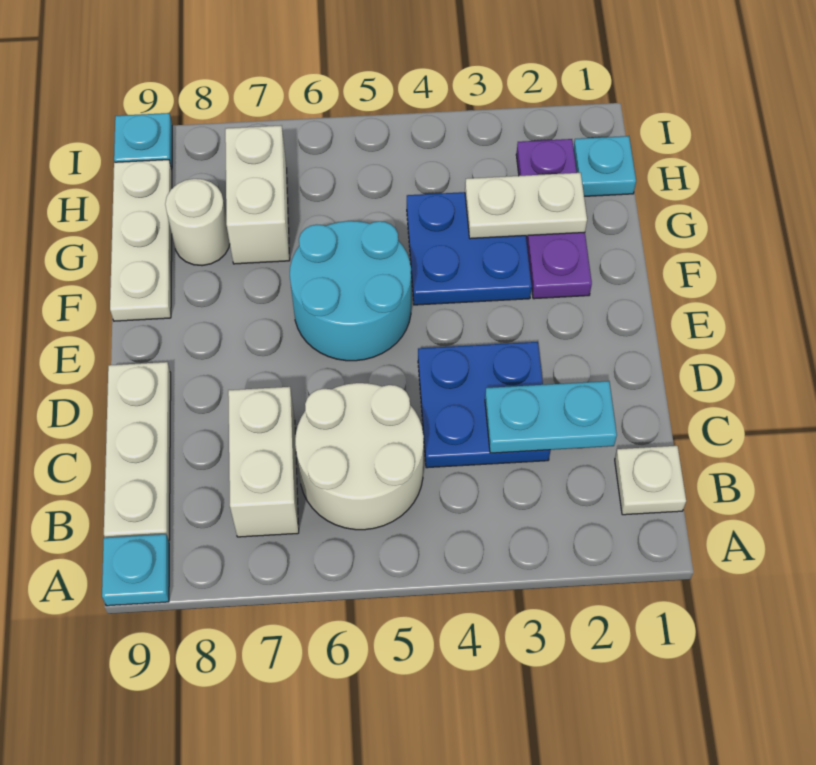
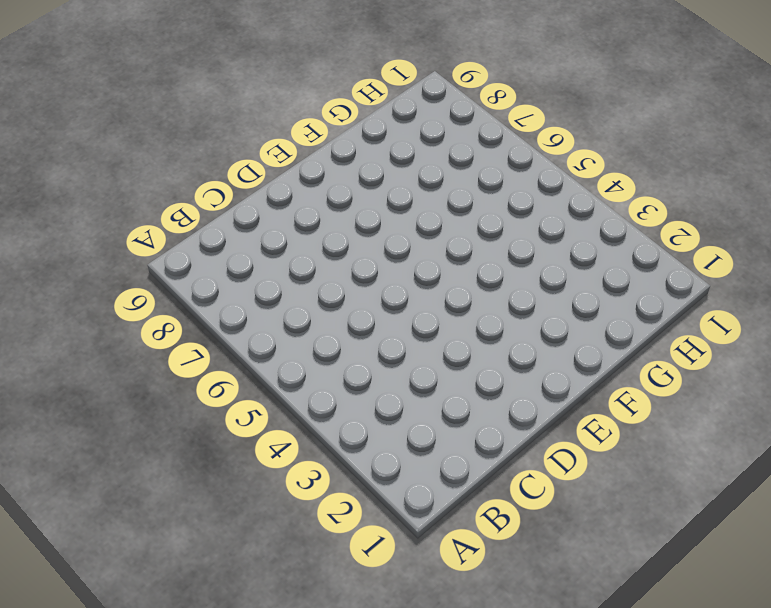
none -> cyan plate A9 level 1
none -> white plate B1 level 1
none -> white round brick B5:C6 level 1

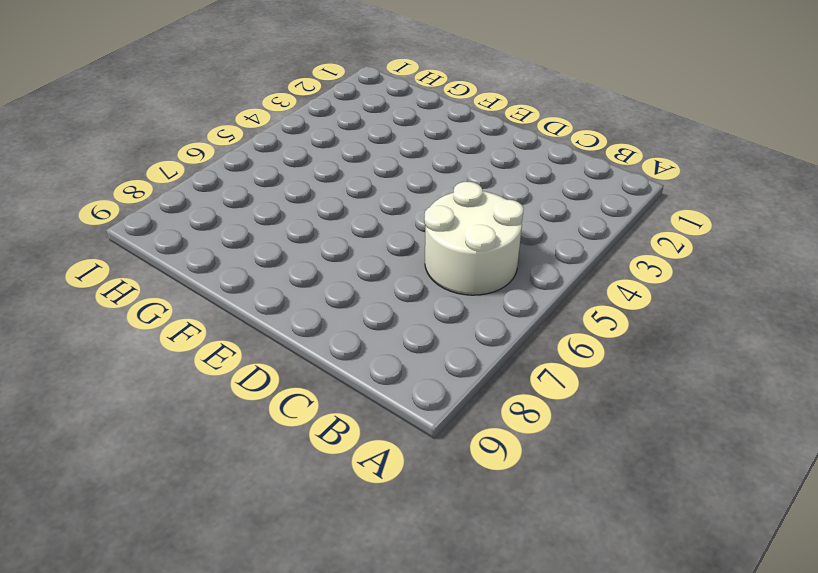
none -> cyan plate A9 level 1
none -> white plate B1 level 1
none -> white brick B7:C7 level 1

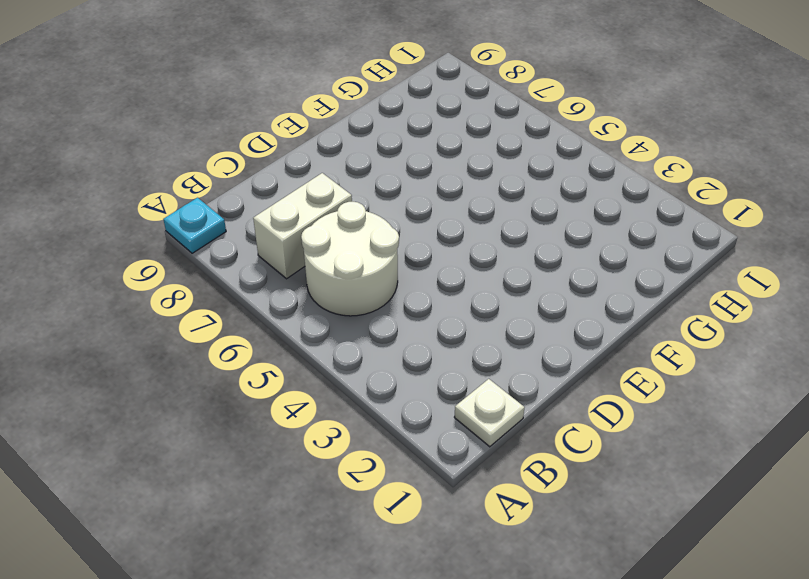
none -> white plate B9:D9 level 1
none -> blue plate C3:D4 level 1
none -> cyan round brick E5:F6 level 1

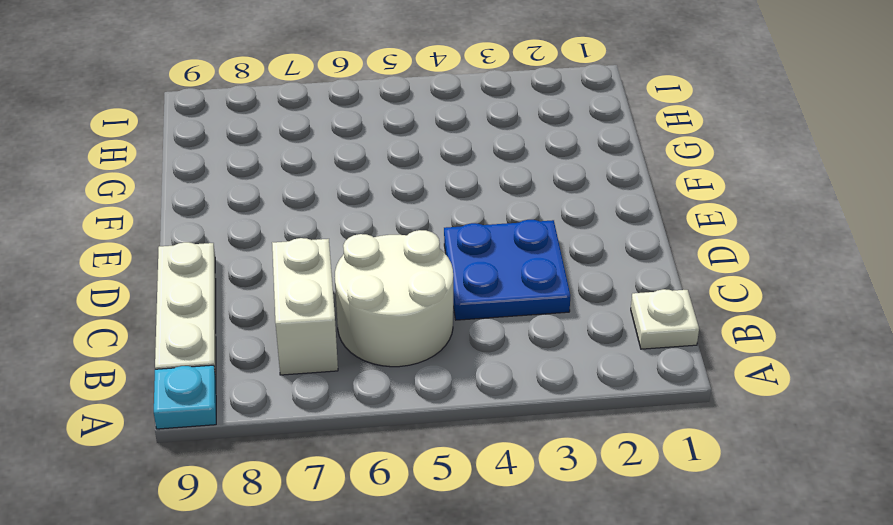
none -> cyan round brick E5:F6 level 1
none -> purple plate F2:H2 level 1
none -> blue plate F3:G4 level 1

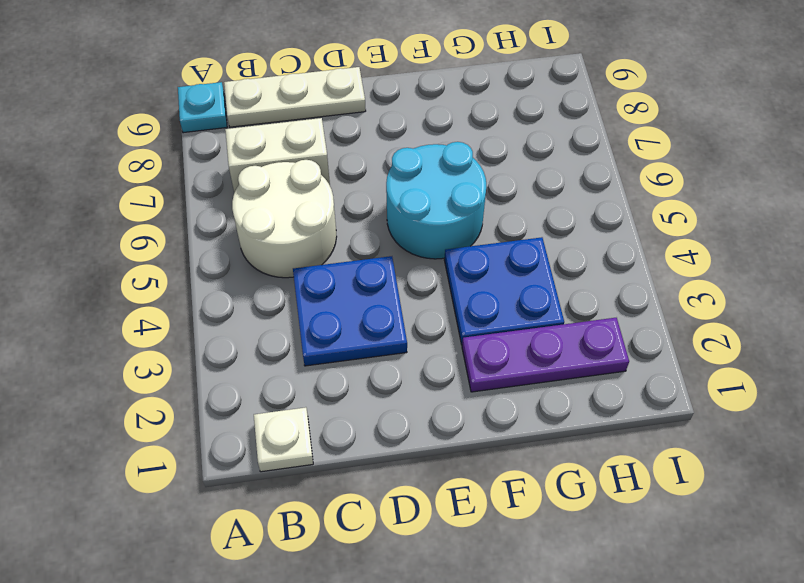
none -> white plate F9:H9 level 1
none -> white brick G7:H7 level 1
none -> white round brick G8 level 1

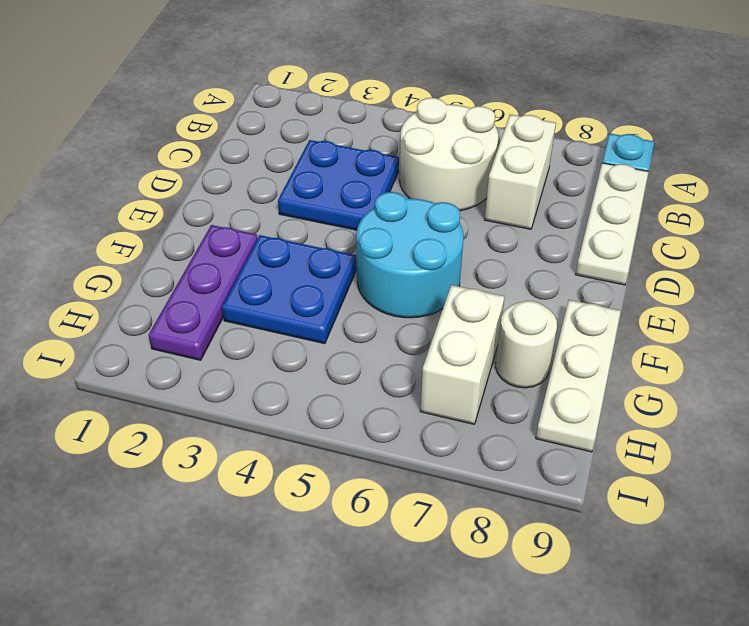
none -> white plate B1 level 1
none -> cyan plate H1 level 1
none -> cyan plate I9 level 1

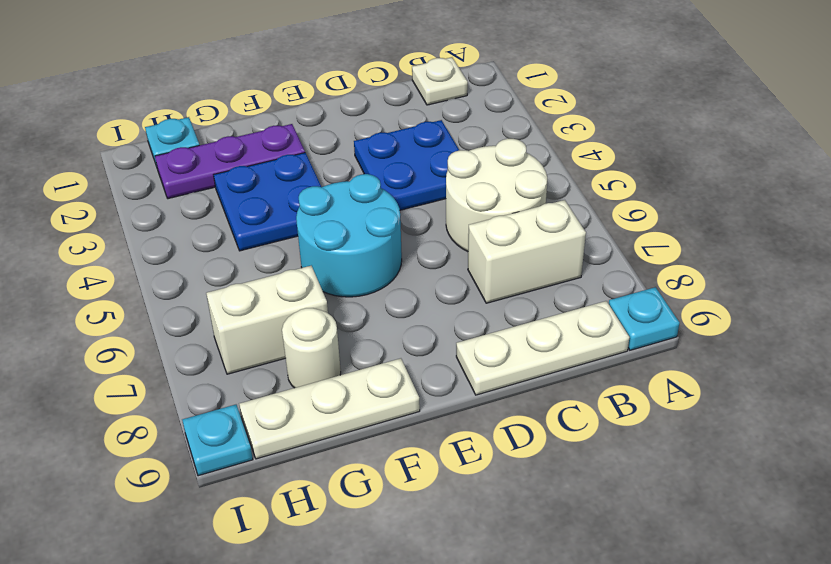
none -> cyan plate C2:C3 level 2
none -> white plate G2:G3 level 2

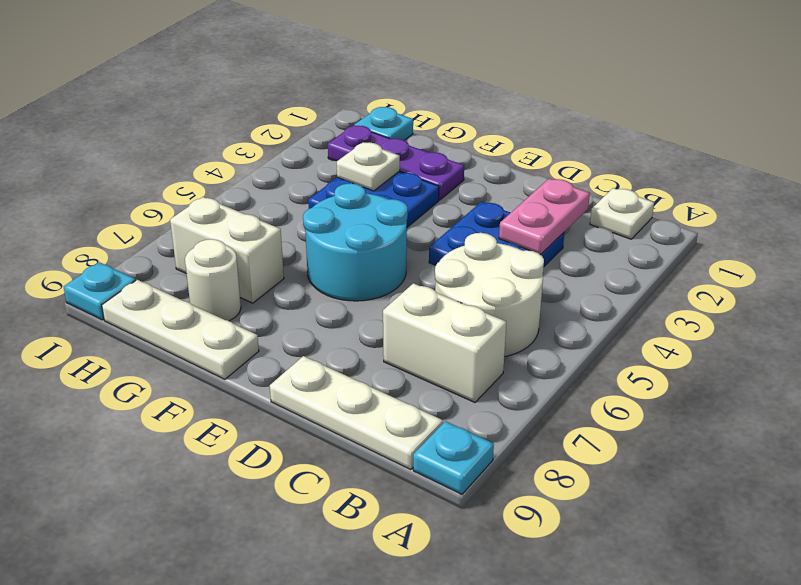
pink plate C2:C3 level 2 -> cyan plate C2:C3 level 2
white plate G3 level 2 -> white plate G2:G3 level 2

